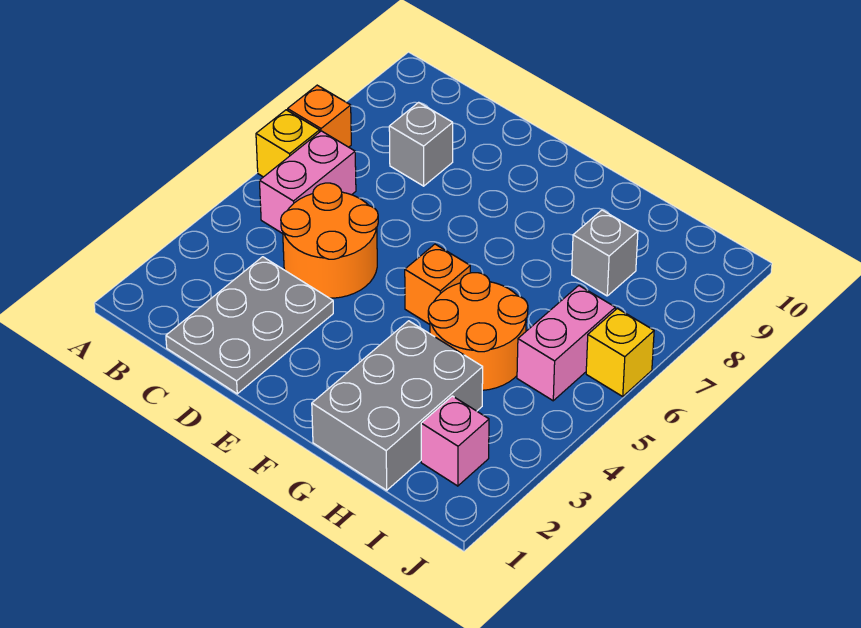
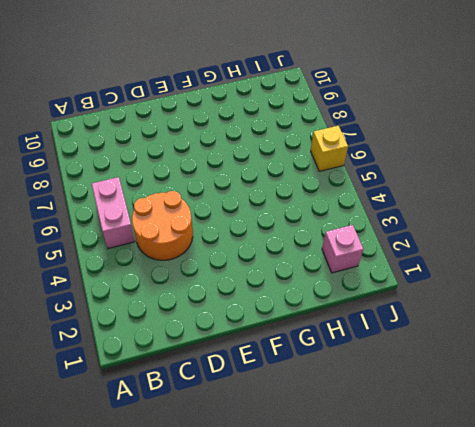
none -> yellow brick A6 level 1
none -> orange brick A7 level 1
none -> grey plate C1:D3 level 1

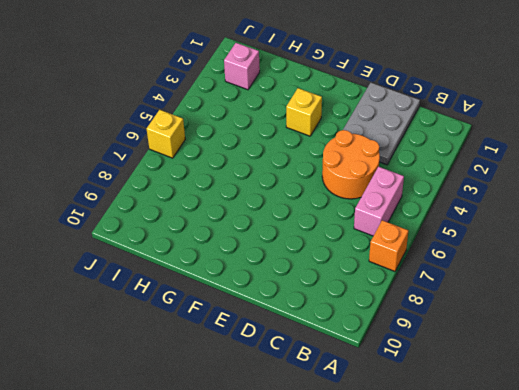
yellow brick F3 level 1 -> yellow brick A6 level 1
none -> grey brick C8 level 1
none -> orange brick F5 level 1
none -> grey brick G1:H3 level 1

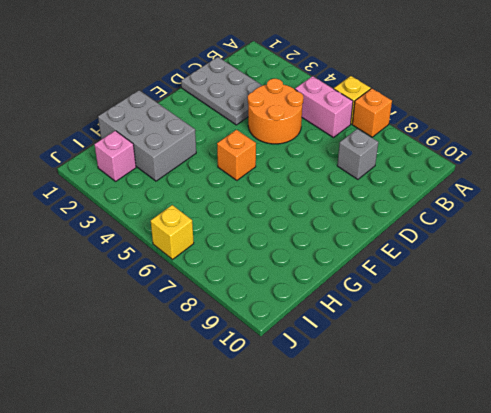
none -> orange round brick G4:H5 level 1
none -> grey brick H8 level 1
none -> pink brick I5:I6 level 1

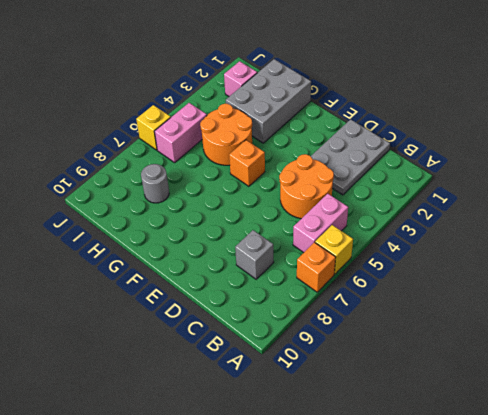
grey round brick H8 level 1 -> grey brick H8 level 1

